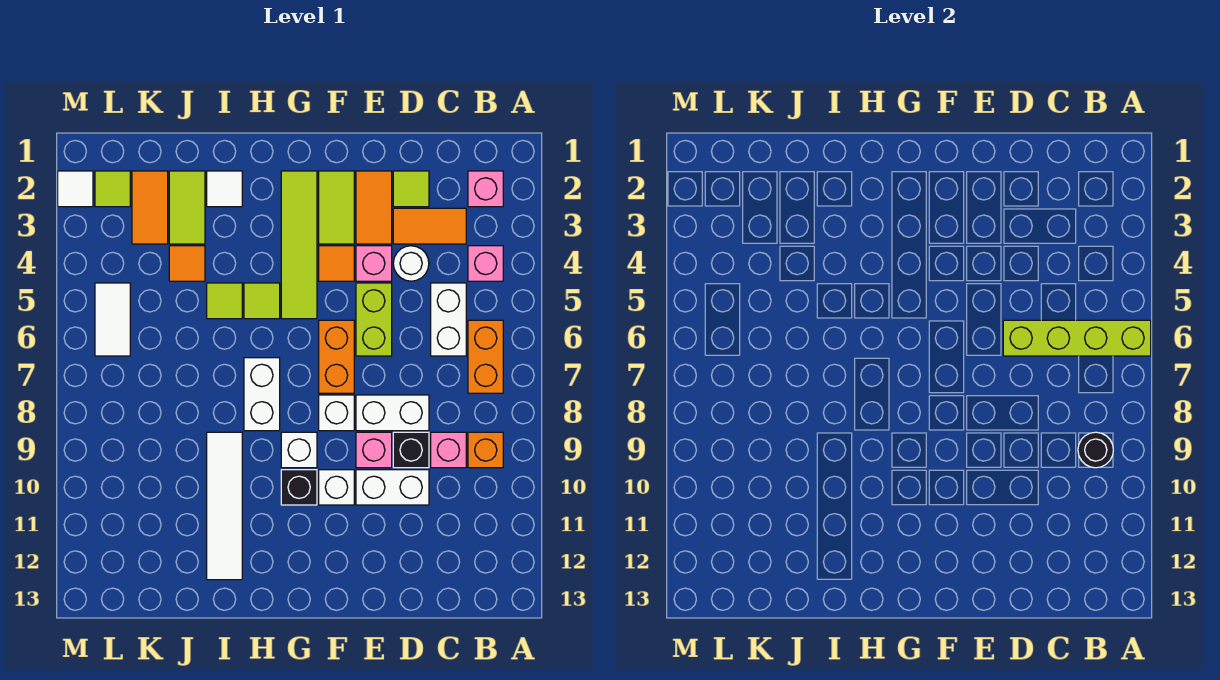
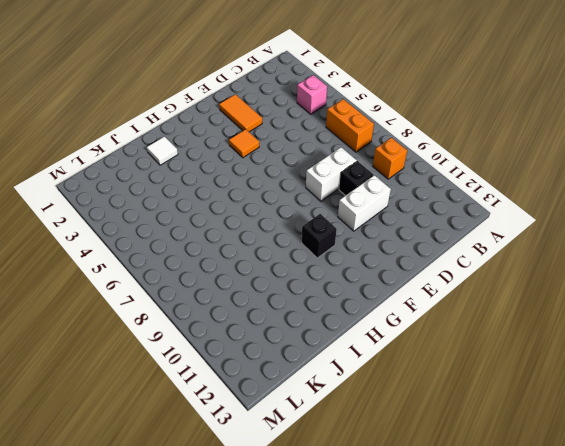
none -> pink brick B2 level 1
none -> orange tile C3:D3 level 1
none -> white brick C5:C6 level 1
none -> pink brick C9 level 1

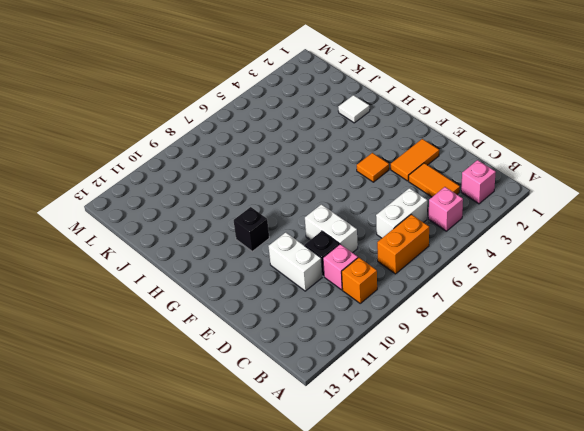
none -> lime tile D2 level 1
none -> white round brick D4 level 1
none -> pink brick E4 level 1
none -> lime brick E5:E6 level 1

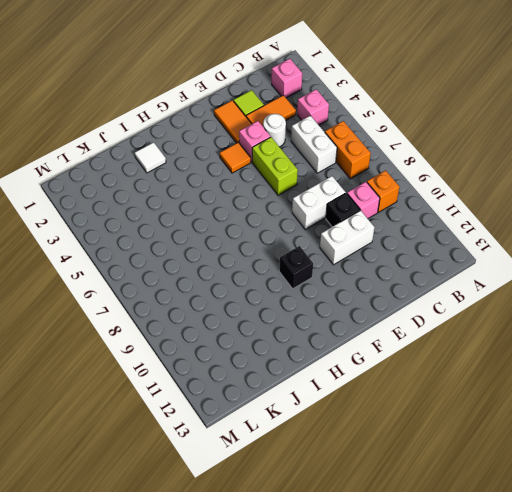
none -> pink brick E9 level 1
none -> lime tile F2:F3 level 1
none -> orange brick F6:F7 level 1
none -> white brick F8 level 1

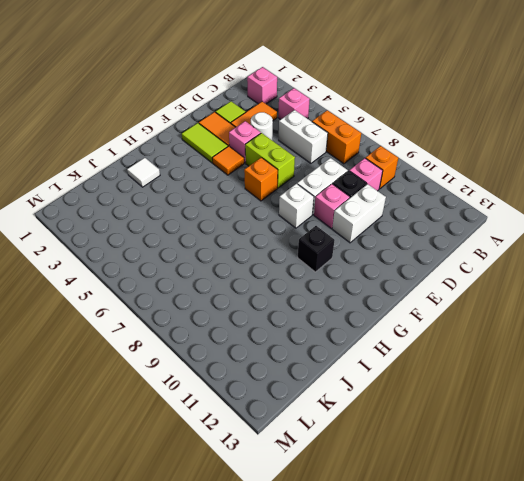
orange brick F6 level 1 -> orange brick F6:F7 level 1
none -> white brick F10 level 1
none -> lime tile G2:G5 level 1
none -> white brick G9 level 1
none -> lime tile H5 level 1

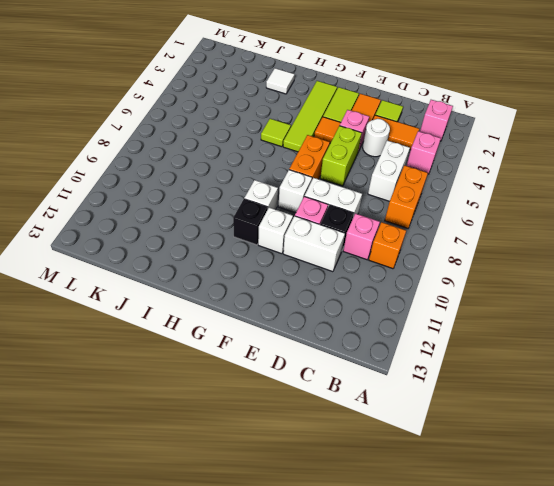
none -> white brick H7:H8 level 1
none -> lime tile I5 level 1
none -> white tile I9:I12 level 1
none -> lime tile J2:J3 level 1

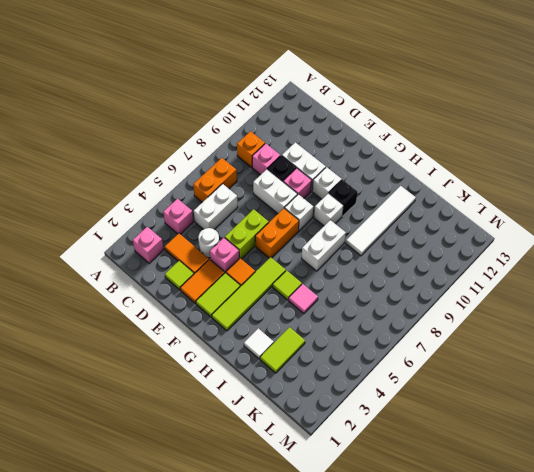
pink tile I5 level 1 -> lime tile I5 level 1
none -> orange tile J4 level 1
none -> orange tile K2:K3 level 1
none -> lime tile L2 level 1
none -> white tile L5:L6 level 1

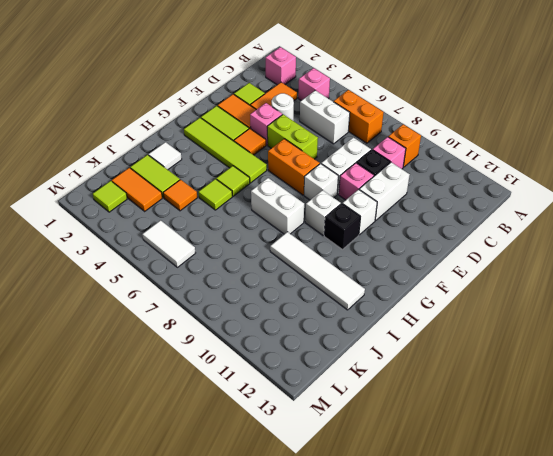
none -> white tile M2 level 1
none -> lime brick A6:D6 level 2
none -> black round brick B9 level 2

